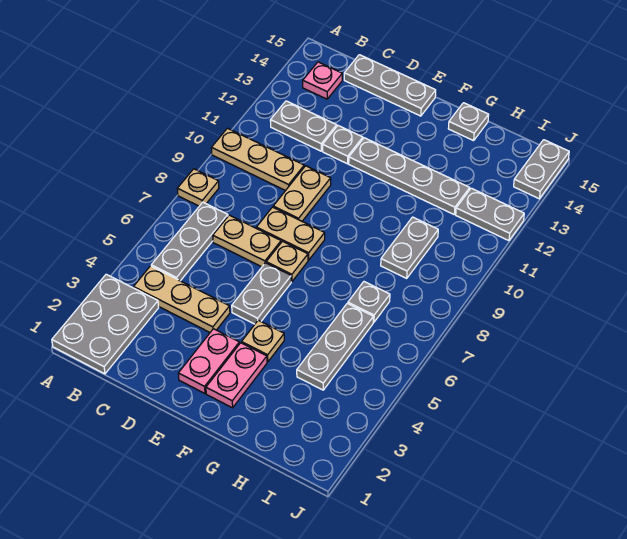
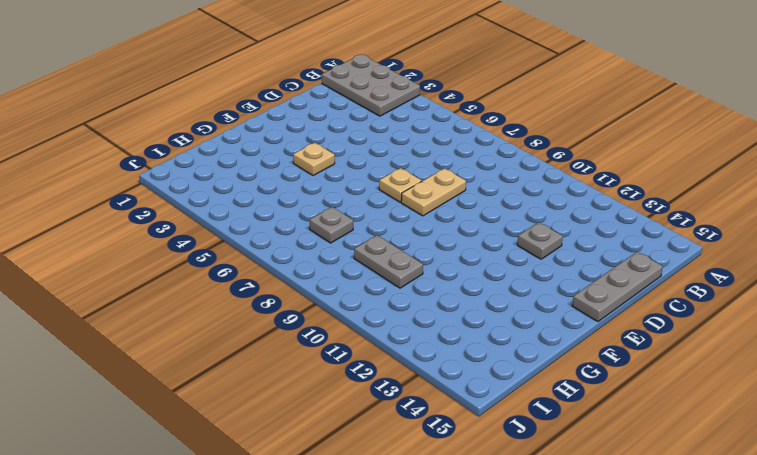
none -> tan plate A8 level 1
none -> tan plate A10:C10 level 1
none -> tan plate B4:D4 level 1

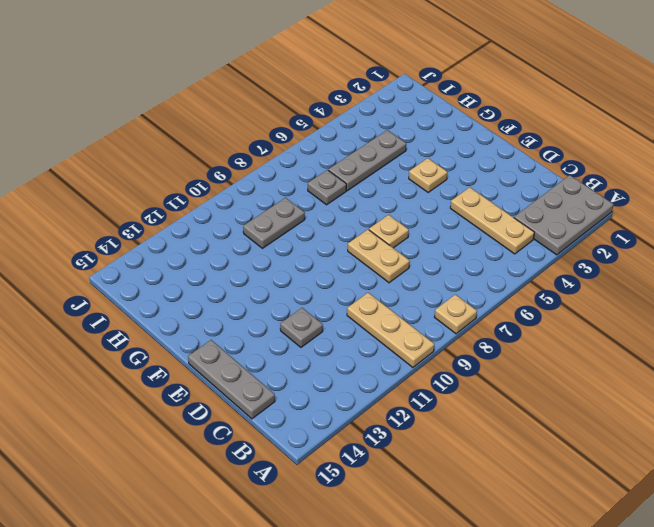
none -> grey plate B5:B7 level 1
none -> grey plate B12:C12 level 1
none -> pink plate B14 level 1

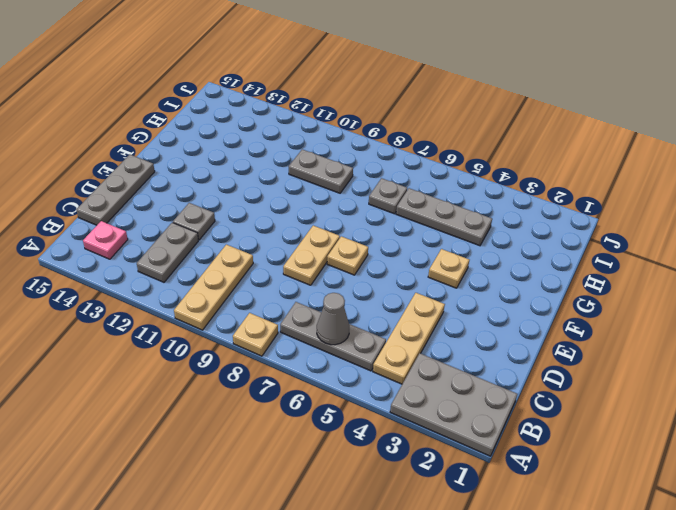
grey cone B6 level 2 -> none
none -> tan plate C7:D7 level 1
none -> tan plate D9:D10 level 1
none -> pink plate E2:E3 level 1

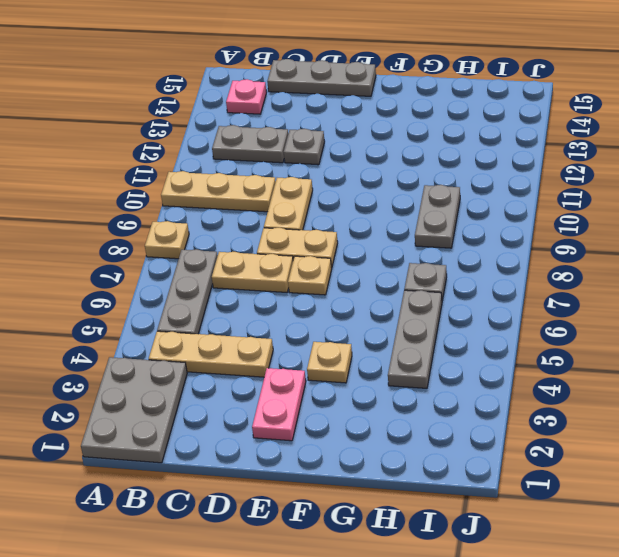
none -> grey plate E5:E6 level 1
none -> grey plate E12:H12 level 1
none -> pink plate F2:F3 level 1

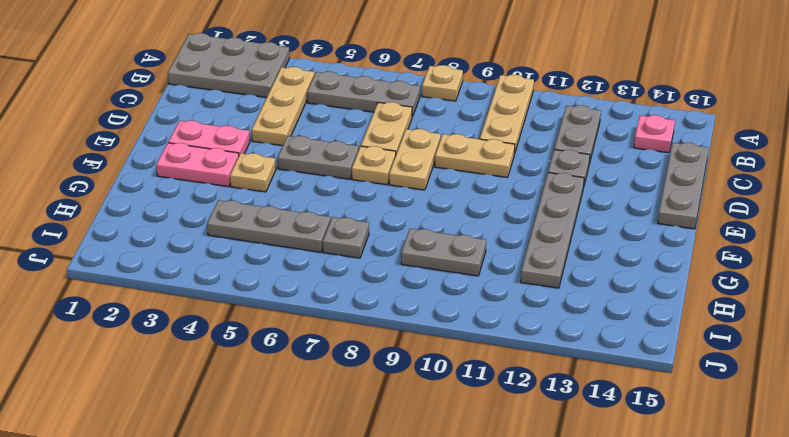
none -> grey plate G15 level 1
none -> grey plate I12:J12 level 1
none -> grey plate J14:J15 level 1

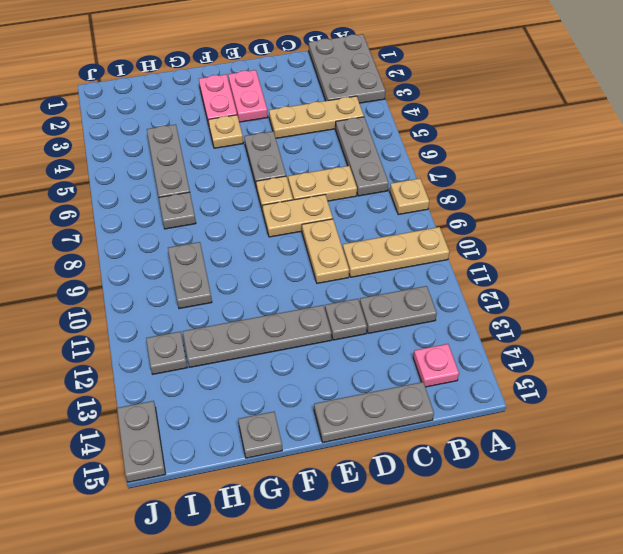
grey plate I12 level 1 -> grey plate I12:J12 level 1

